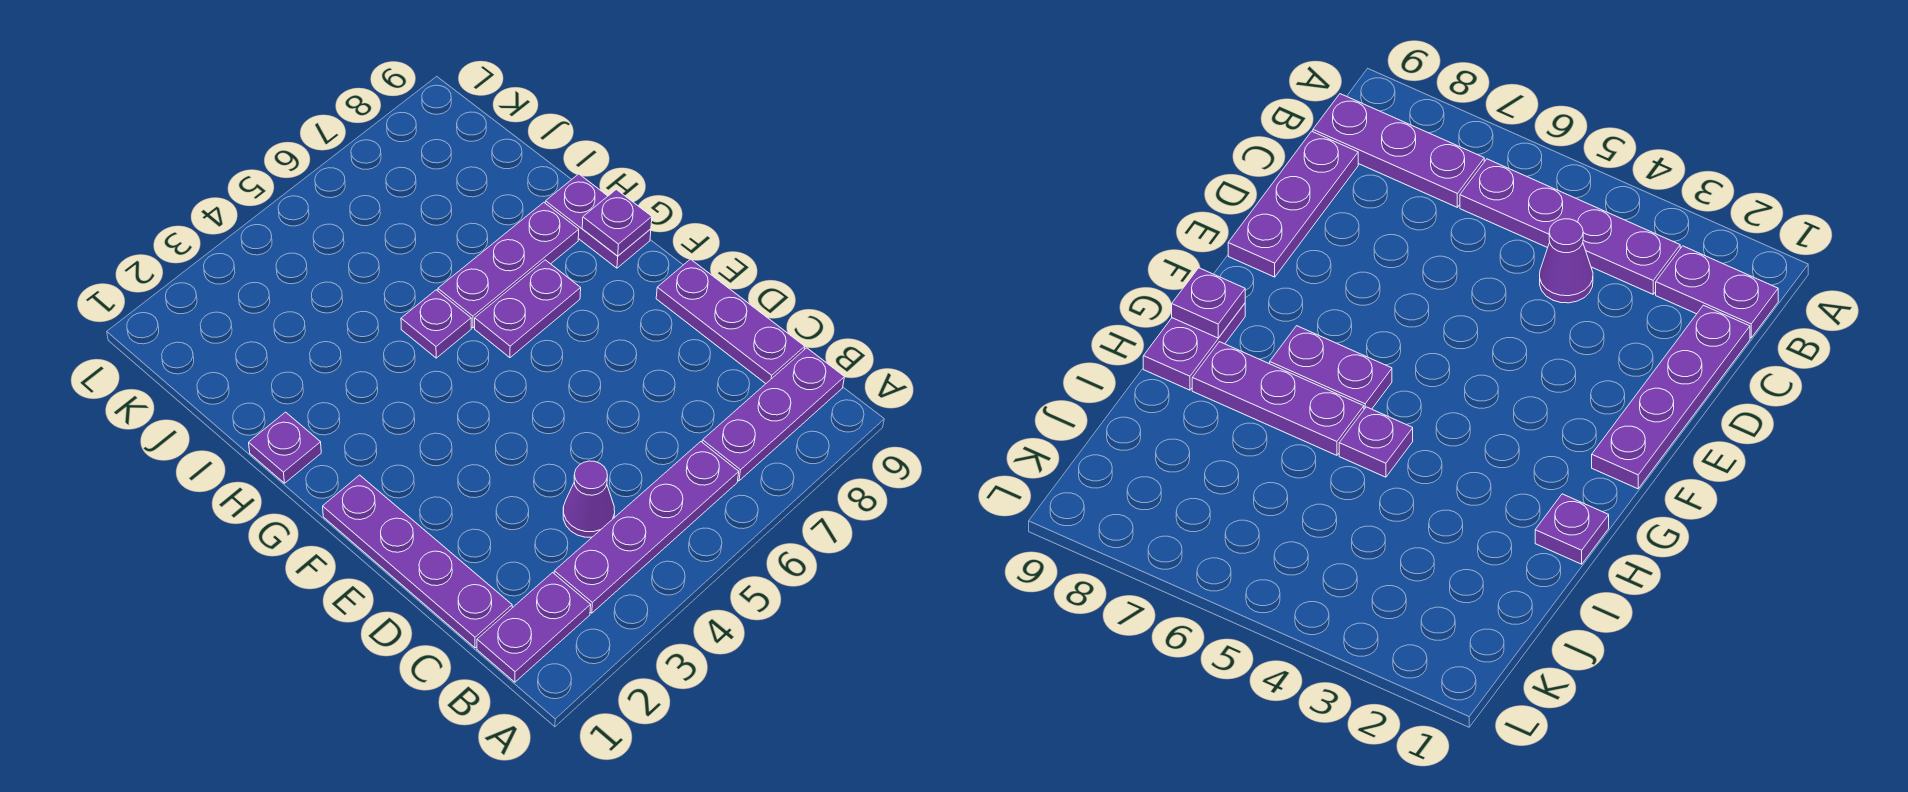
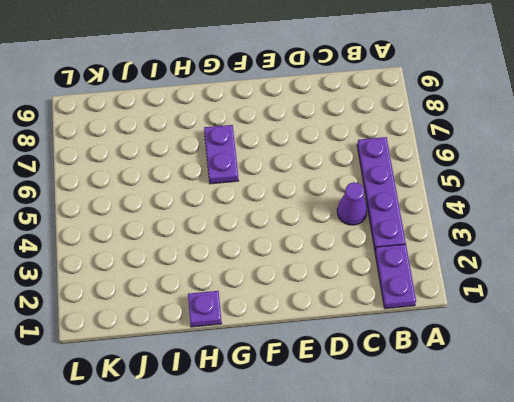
none -> purple plate B7:B9 level 1
none -> purple plate C1:F1 level 1
none -> purple plate C9:E9 level 1

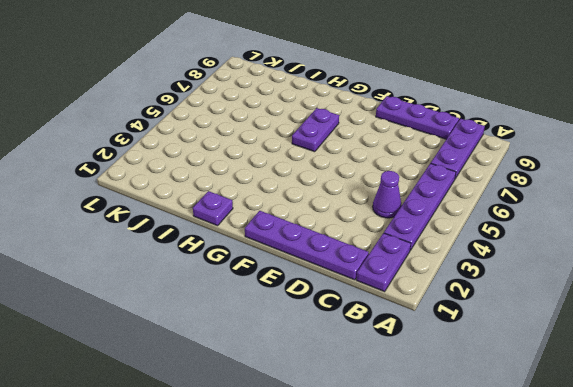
none -> purple plate G9:H9 level 1
none -> purple plate H5 level 1
none -> purple plate H6:H8 level 1

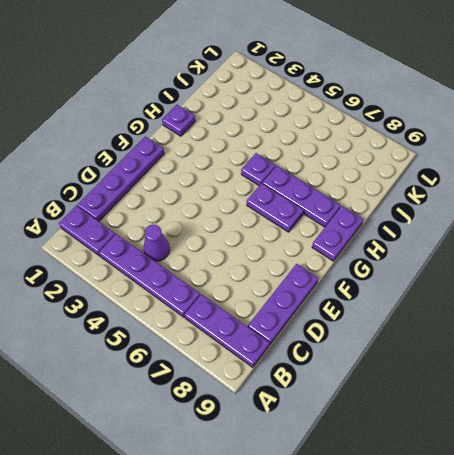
none -> purple plate G9 level 2

